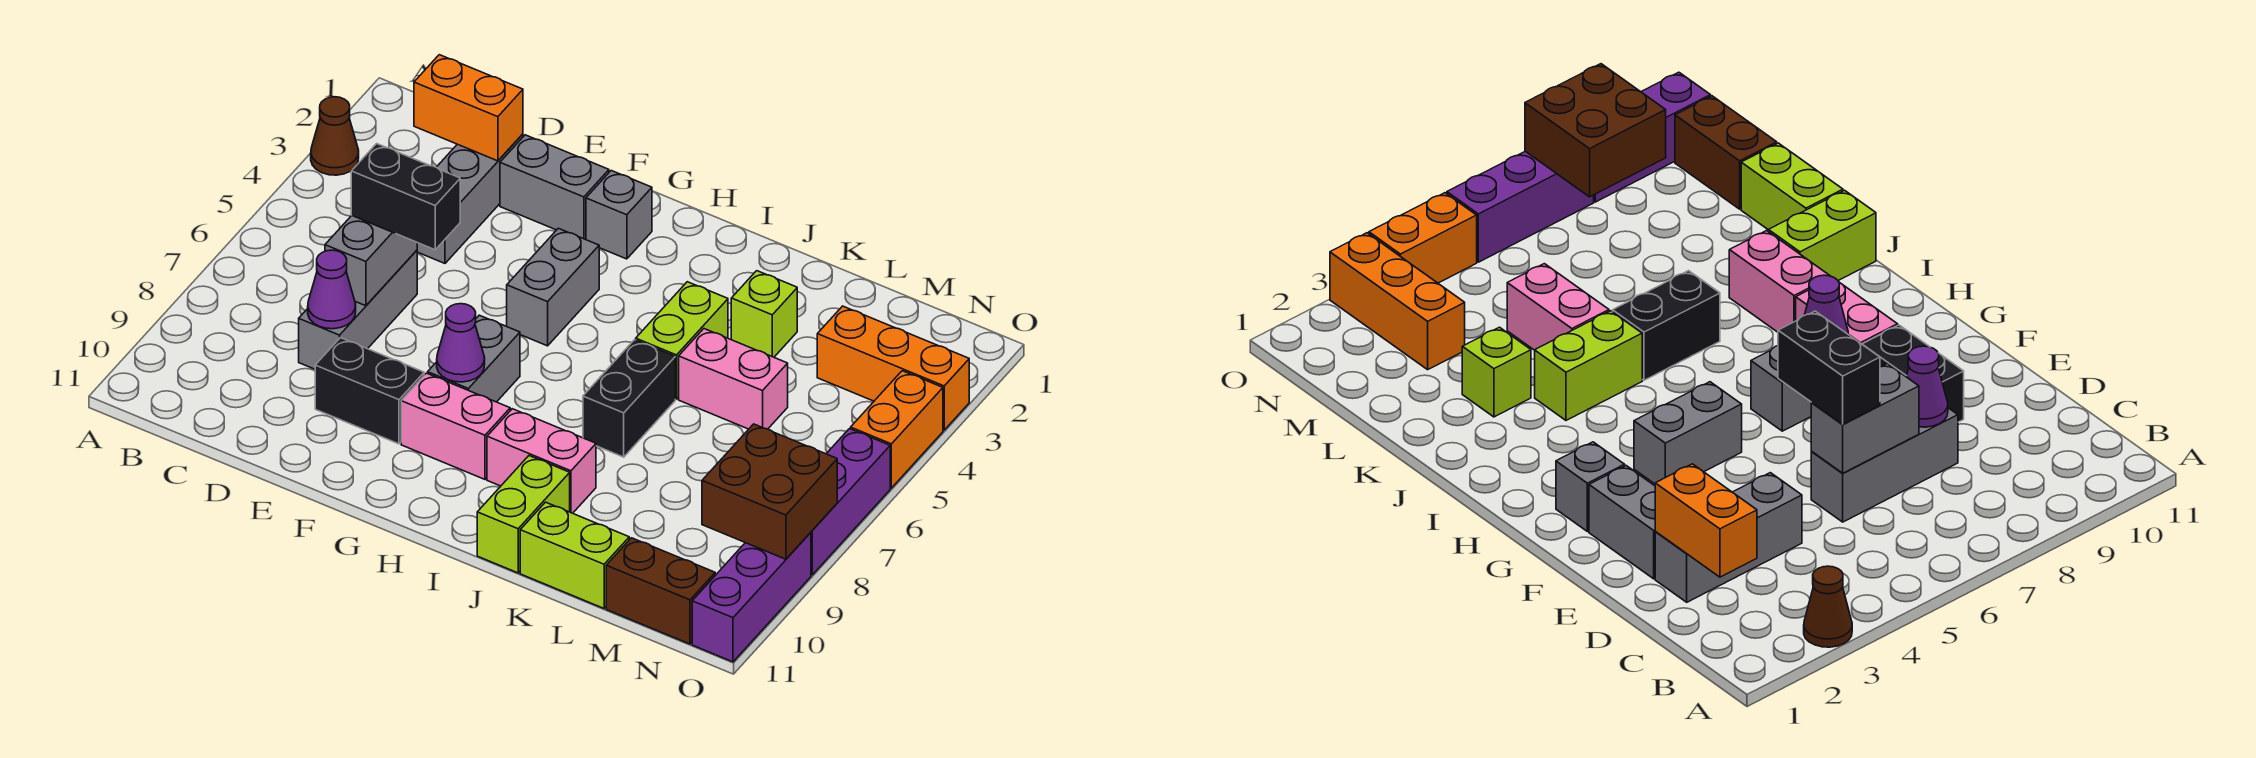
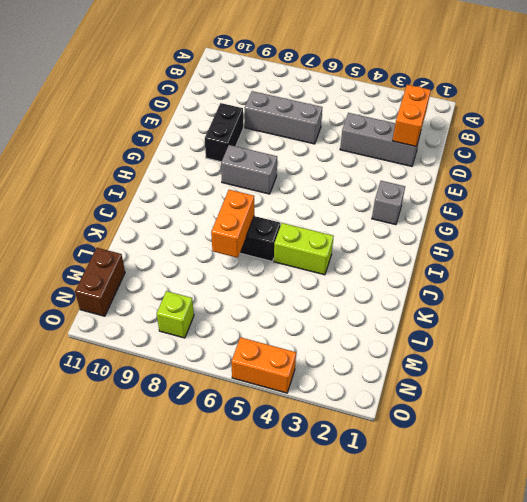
orange brick J7:K7 level 2 -> none
lime brick N8 level 1 -> lime brick K3 level 1
none -> brown cone A3 level 1
none -> grey brick E2:F2 level 1
none -> grey brick G4:G5 level 1

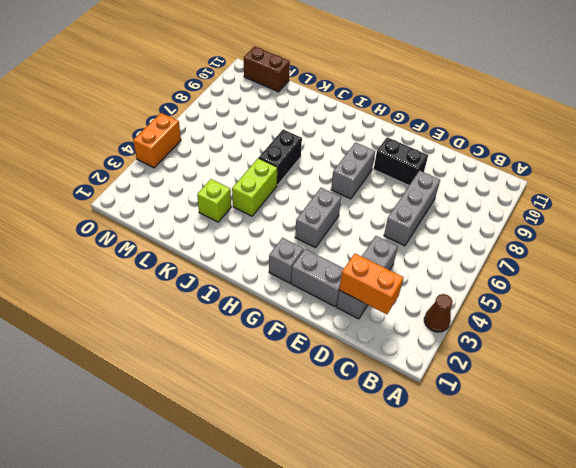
none -> pink brick G9:H9 level 1
none -> pink brick I9:J9 level 1
none -> lime brick J10:J11 level 1

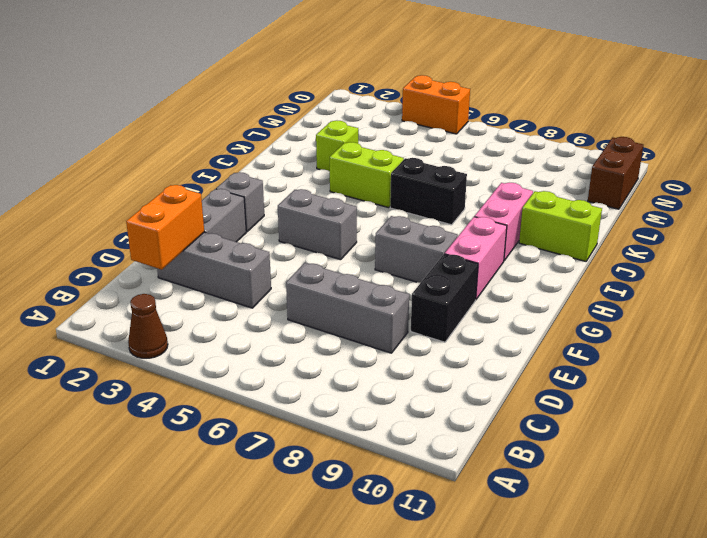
none -> pink brick K5:L5 level 1
none -> lime brick K11:L11 level 1
none -> orange brick M3:O3 level 1

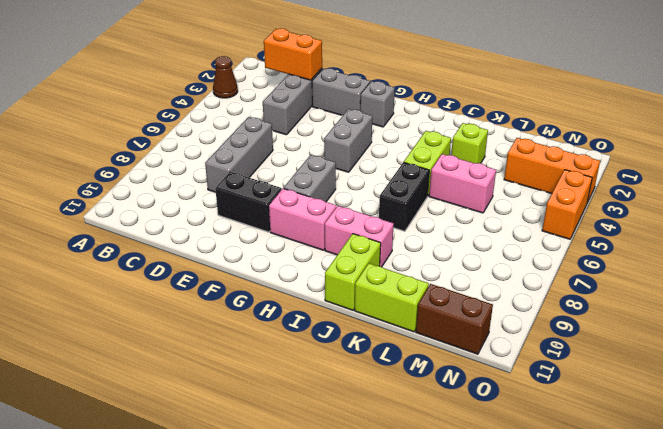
none -> purple brick O6:O8 level 1
none -> purple brick O9:O11 level 1
none -> grey brick D6:D7 level 2

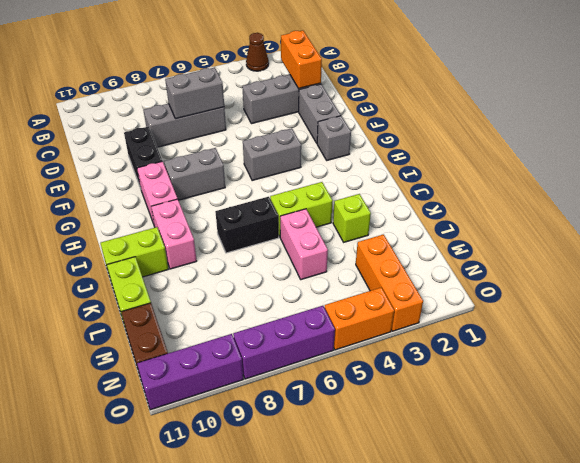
none -> purple cone D8 level 2
none -> purple cone G8 level 2
none -> brown brick N8:O9 level 2

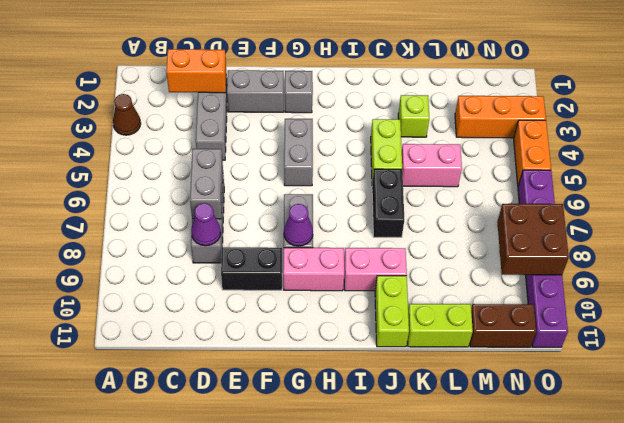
none -> black brick D6:E6 level 3

